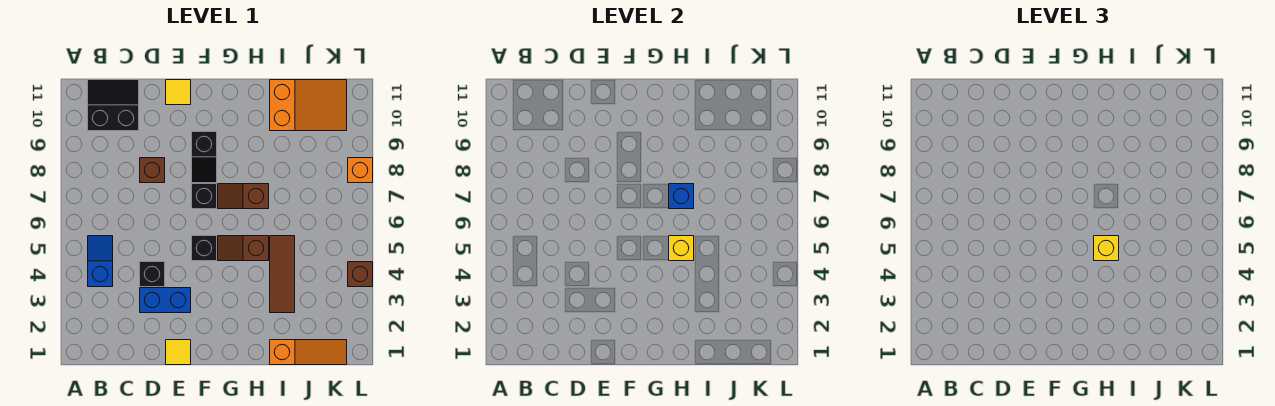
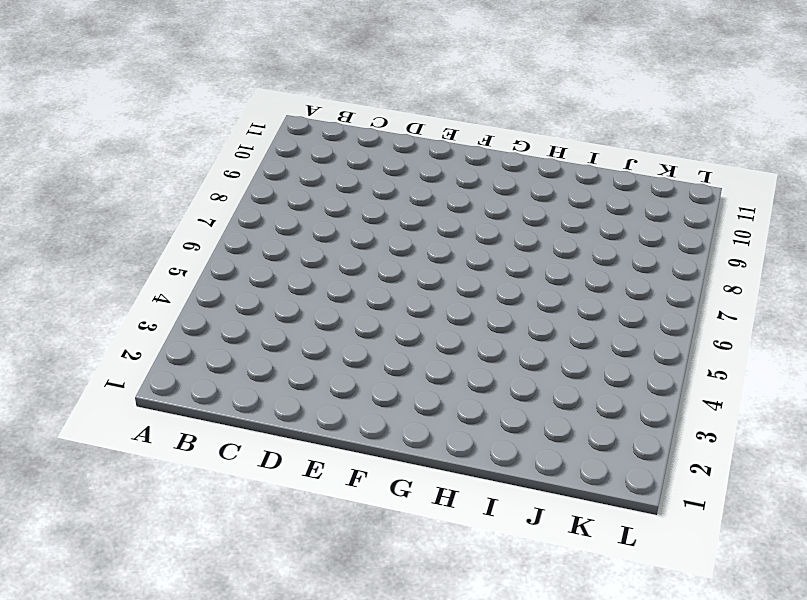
none -> blue slope B4:B5 level 1 top 4
none -> black slope B10:C11 level 1 top 10
none -> blue brick D3:E3 level 1

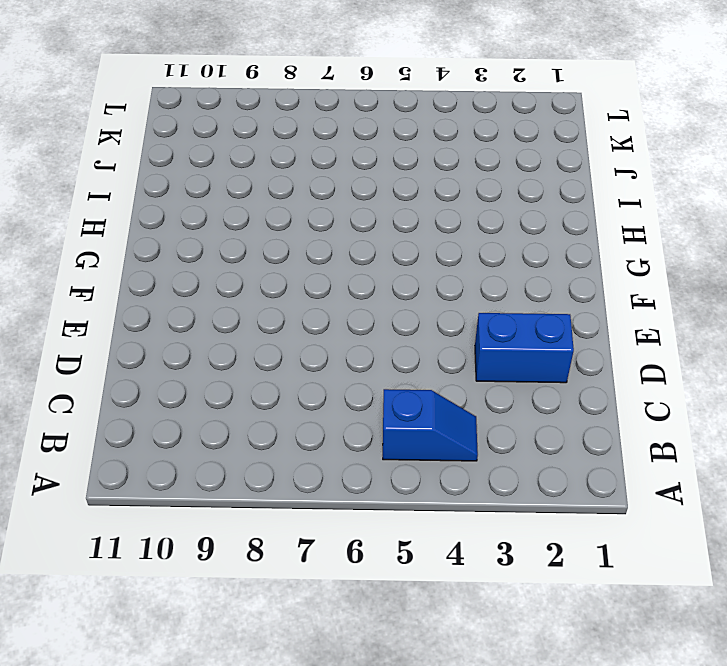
blue slope B4:B5 level 1 top 5 -> blue slope B4:B5 level 1 top 4
blue brick D2:D3 level 1 -> blue brick D3:E3 level 1
none -> black slope B10:C11 level 1 top 10
none -> black brick D4 level 1
none -> brown brick D8 level 1

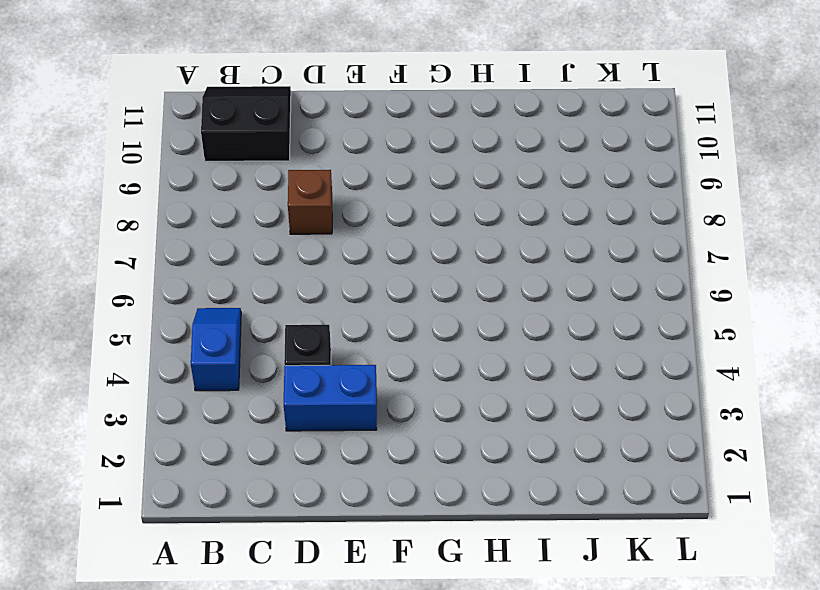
none -> yellow tile E1 level 1
none -> yellow tile E11 level 1
none -> black brick F5 level 1

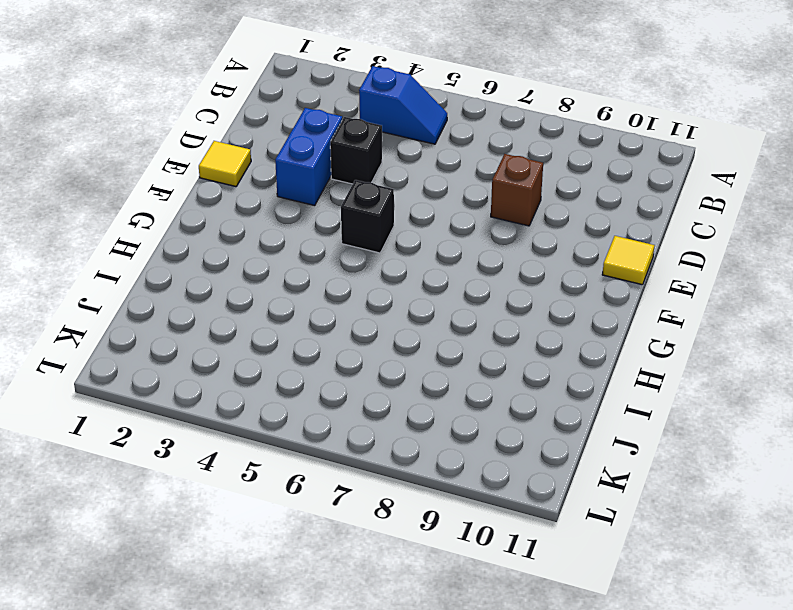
none -> black slope B10:C11 level 1 top 10
none -> black brick F7 level 1
none -> black slope F8:F9 level 1 top 9

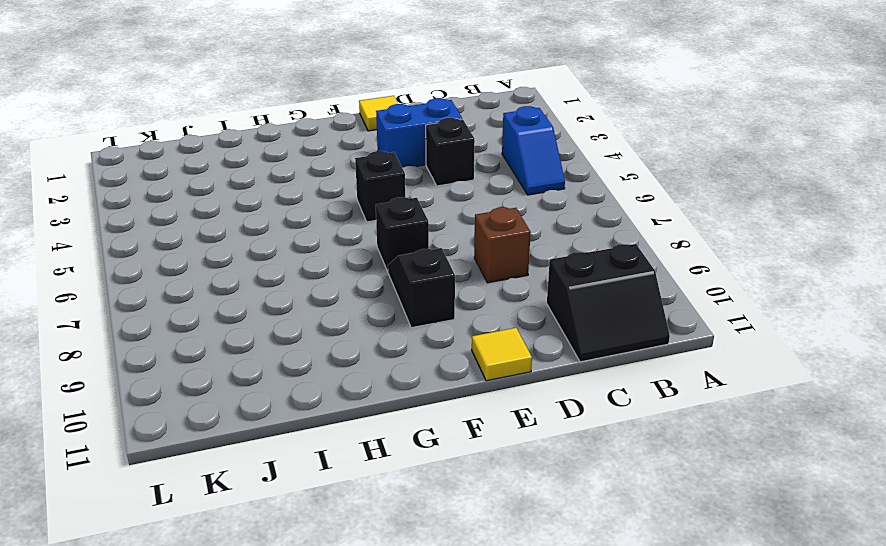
none -> brown slope G5:H5 level 1 top H
none -> brown slope G7:H7 level 1 top H
none -> orange slope I1:K1 level 1 top I

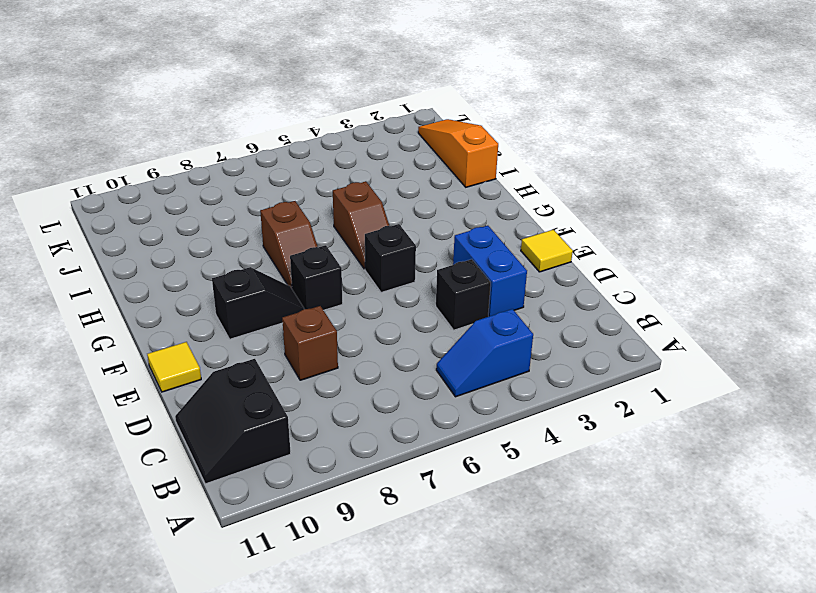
none -> brown tile I3:I5 level 1
none -> orange slope I10:K11 level 1 top I
none -> brown brick L4 level 1

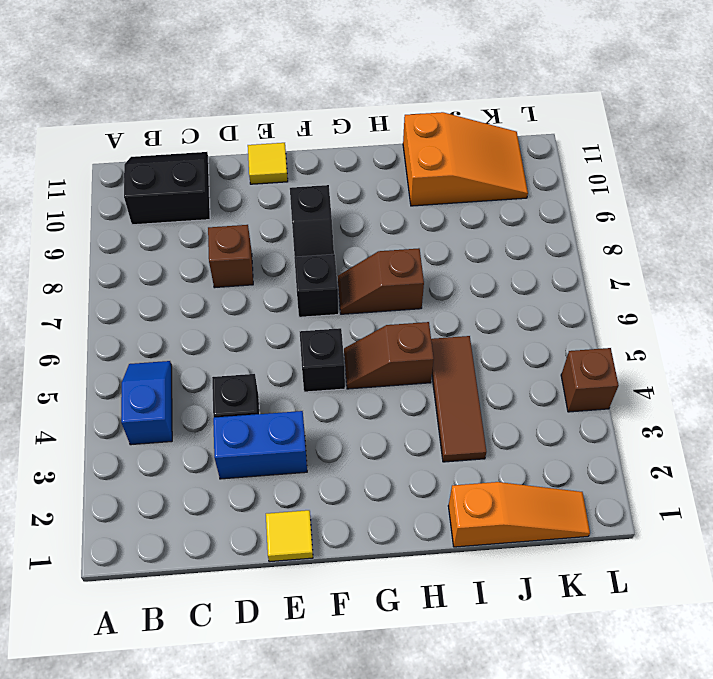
none -> orange brick L8 level 1
none -> yellow brick H5 level 2
none -> blue brick H7 level 2

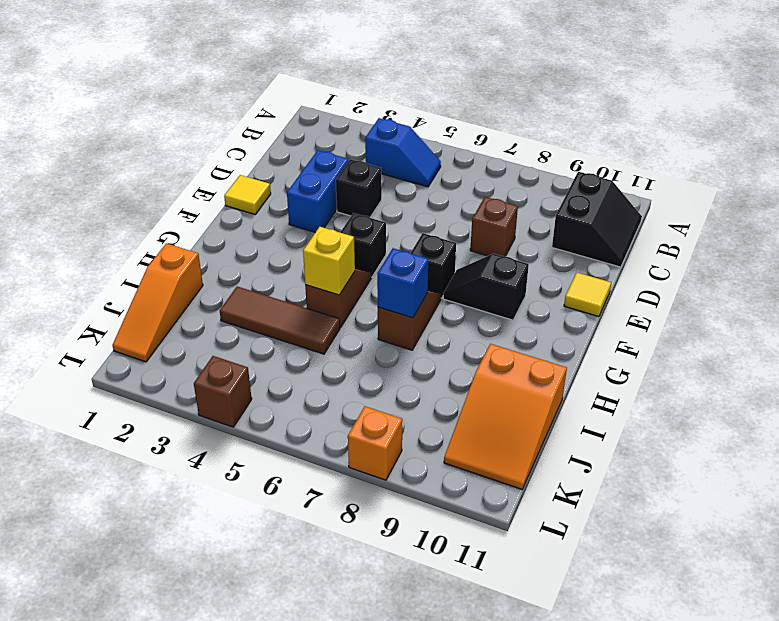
none -> yellow brick H5 level 3

